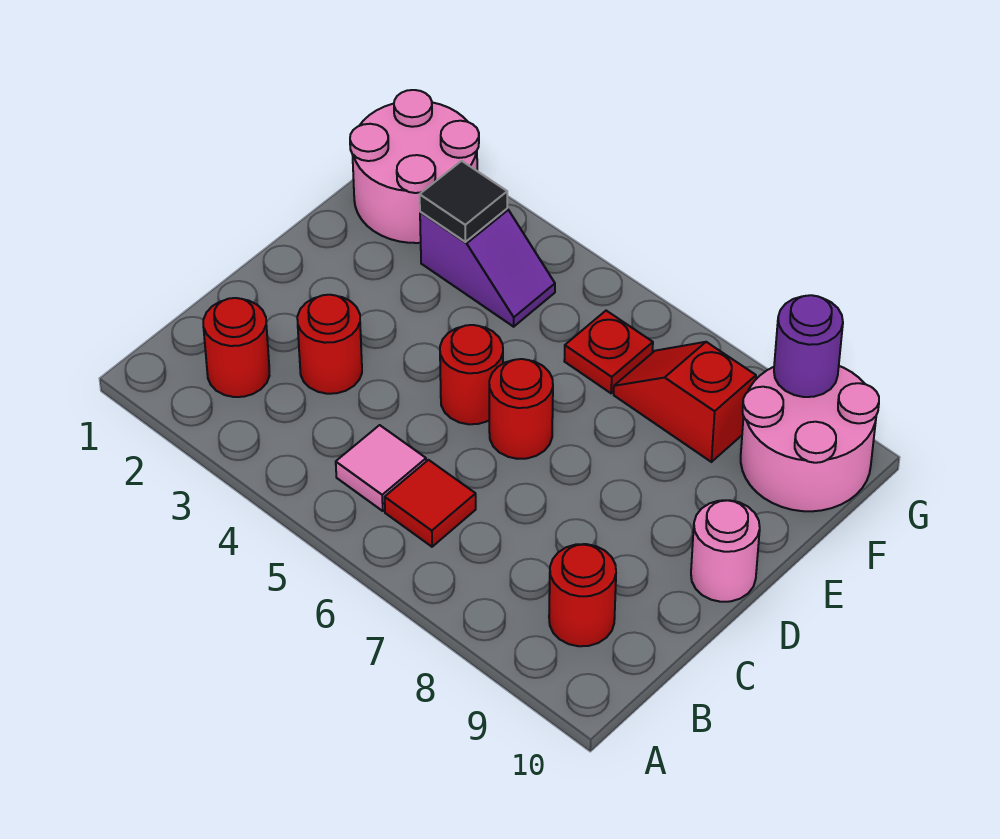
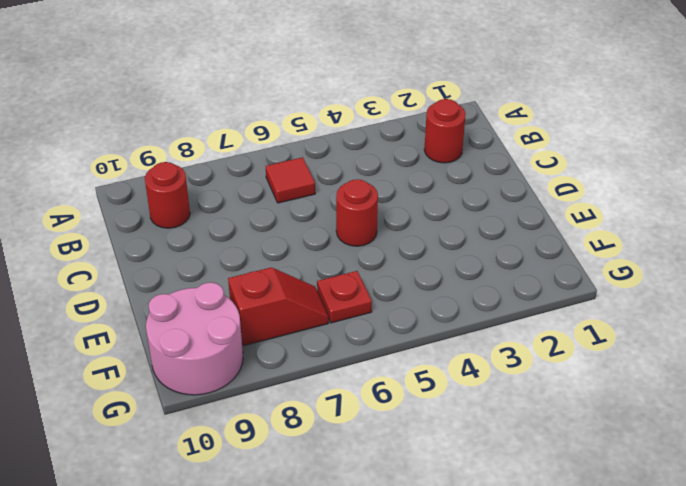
none -> pink tile B5 level 1
none -> red round brick C3 level 1
none -> red round brick D6 level 1

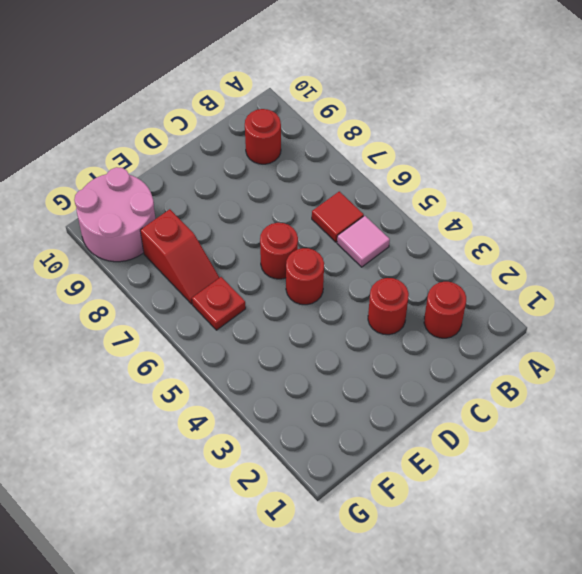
none -> pink round brick D10 level 1
none -> pink round brick F1:G2 level 1
none -> purple slope F3:F4 level 1 top 3

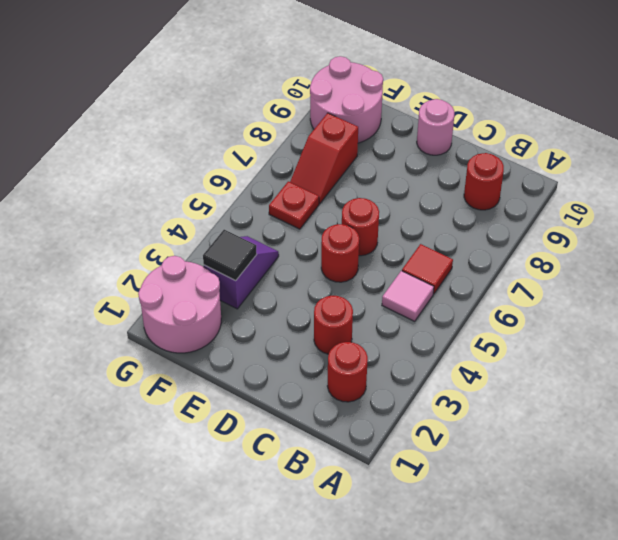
none -> purple round brick G9 level 2

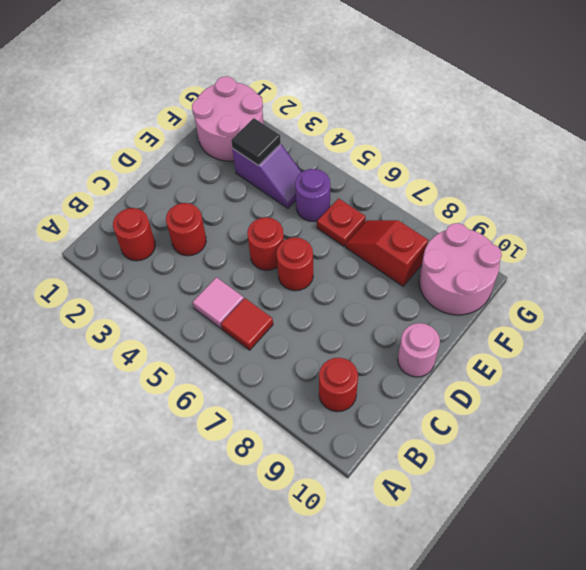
purple round brick F5 level 1 -> purple round brick G9 level 2

